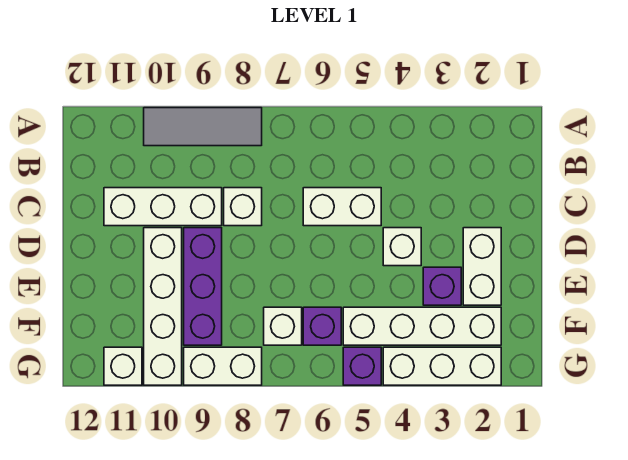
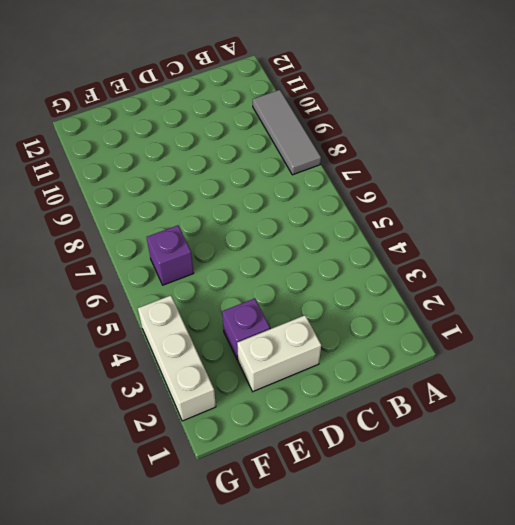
none -> white brick C5:C6 level 1
none -> white brick C8 level 1
none -> white brick C9:C11 level 1

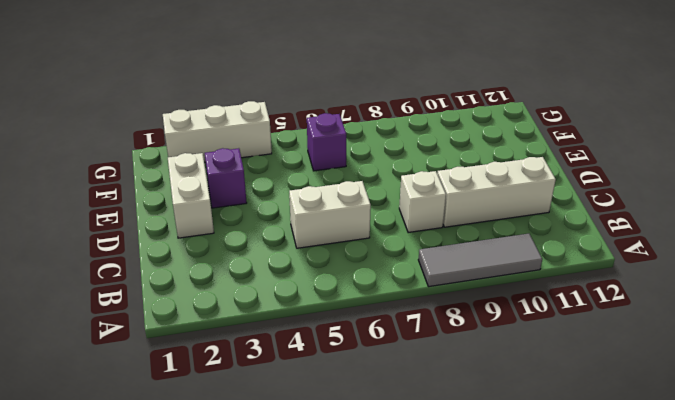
none -> white brick D4 level 1
none -> purple brick D9:F9 level 1
none -> white brick D10:G10 level 1

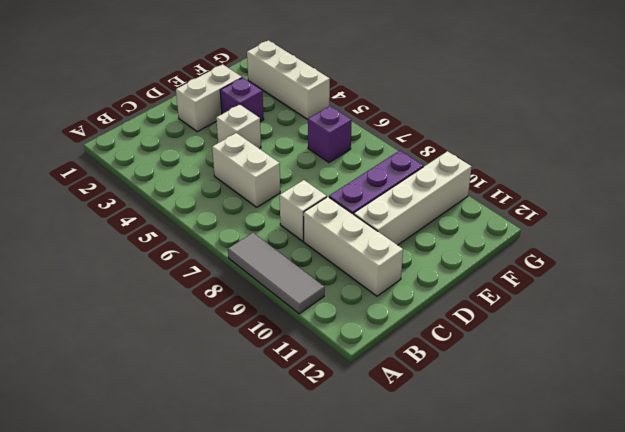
none -> white brick F2:F5 level 1
none -> white brick F7 level 1
none -> purple brick G5 level 1

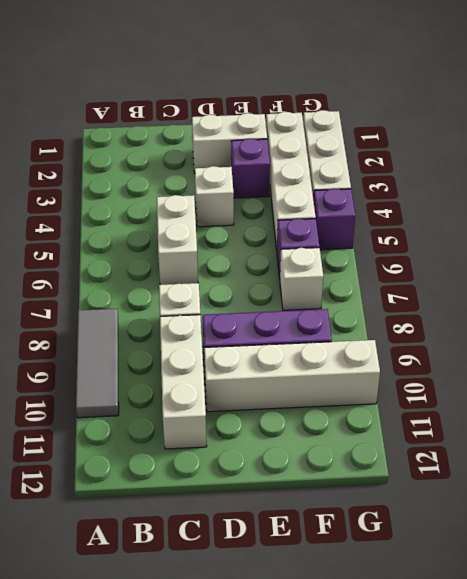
none -> white brick G8:G9 level 1
none -> white brick G11 level 1

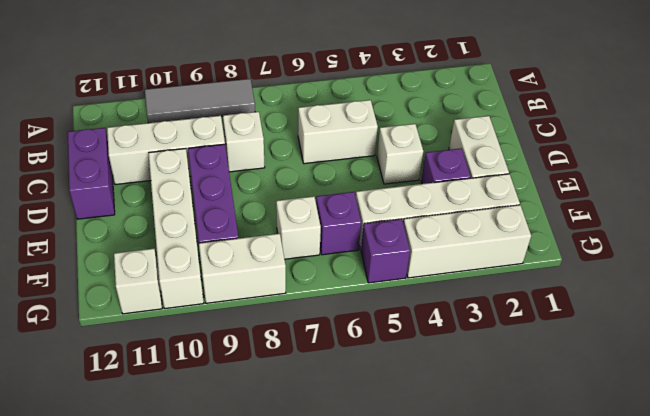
purple brick C12:D12 level 1 -> none

